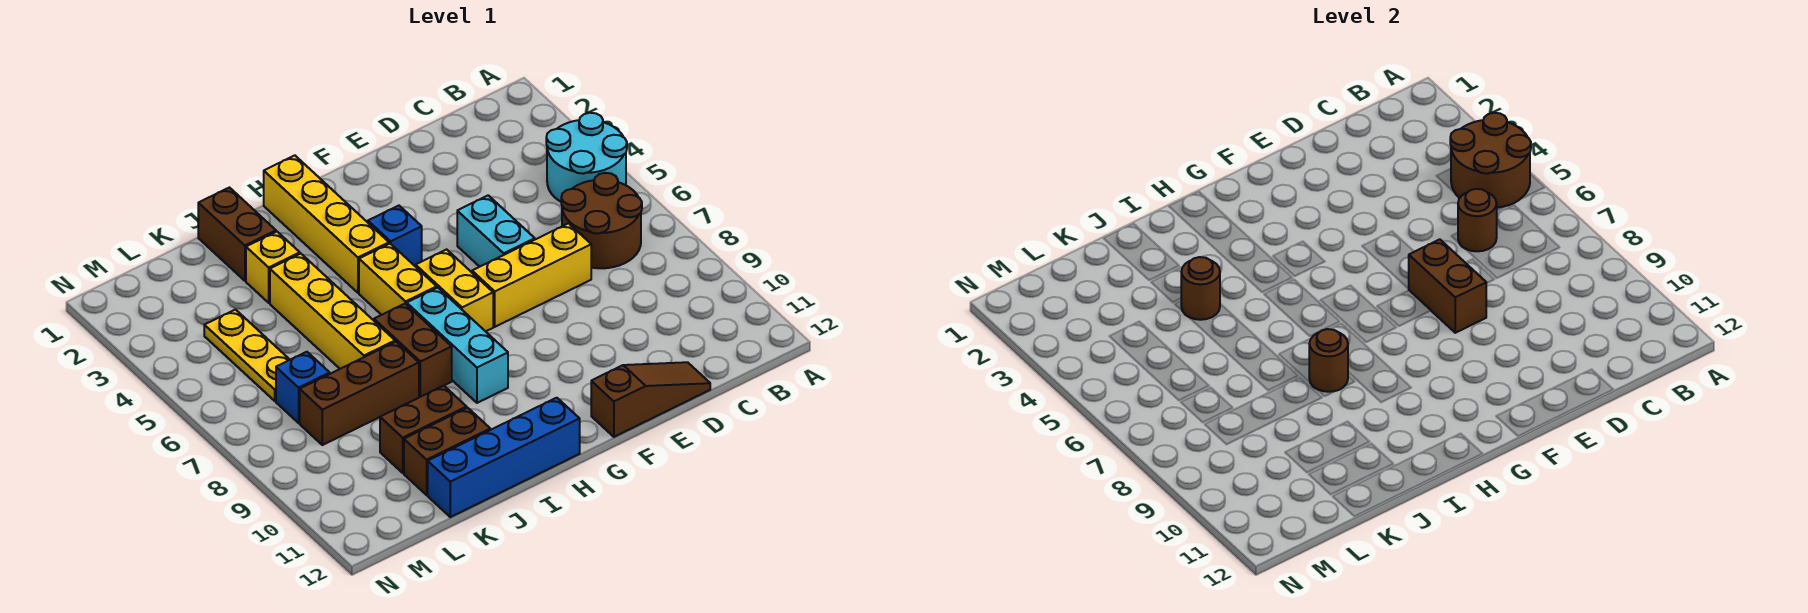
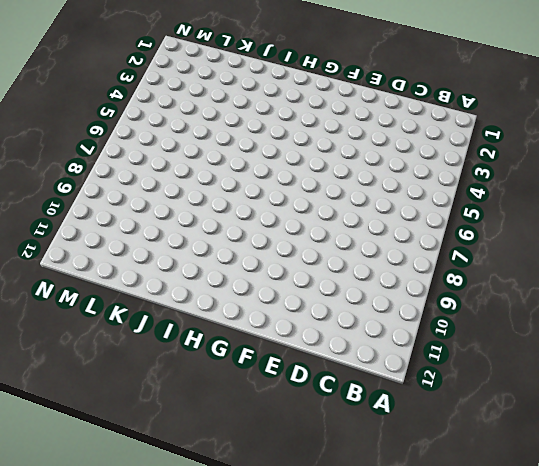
none -> cyan round brick A4:B5 level 1
none -> brown round brick B6:C7 level 1
none -> yellow brick D7:F7 level 1

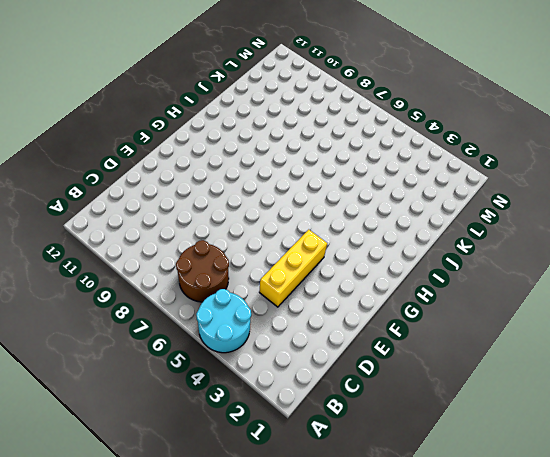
yellow brick D4:F4 level 1 -> yellow brick D7:F7 level 1
none -> brown slope D12:F12 level 1 top F
none -> cyan brick E5:E6 level 1
none -> blue brick G4 level 1

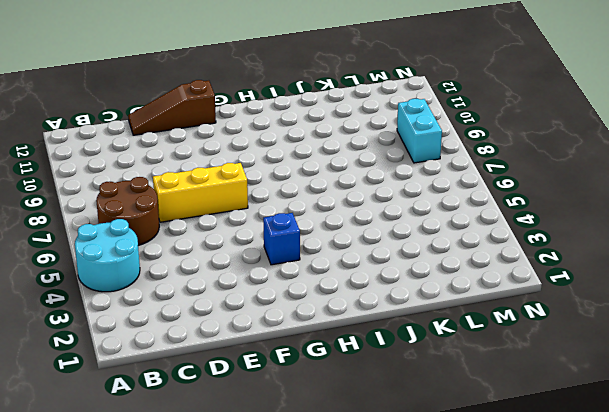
cyan brick M8:M9 level 1 -> cyan brick E5:E6 level 1
none -> yellow brick G6:G7 level 1
none -> yellow brick H1:H4 level 1
none -> yellow brick H5:H6 level 1

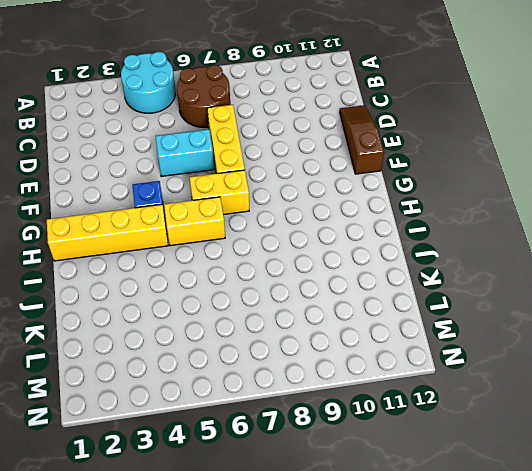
none -> cyan brick H7:H9 level 1
none -> blue brick H12:K12 level 1
none -> brown brick I7:I8 level 1

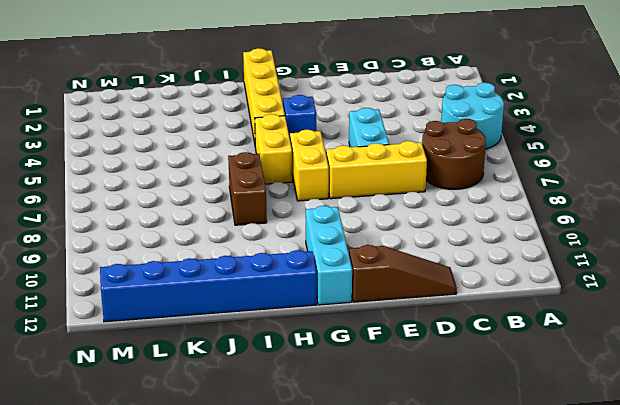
cyan brick G10:G12 level 1 -> cyan brick H7:H9 level 1
blue brick H12:M12 level 1 -> blue brick H12:K12 level 1
none -> brown brick J1:J2 level 1
none -> yellow brick J3 level 1
none -> yellow brick J4:J7 level 1

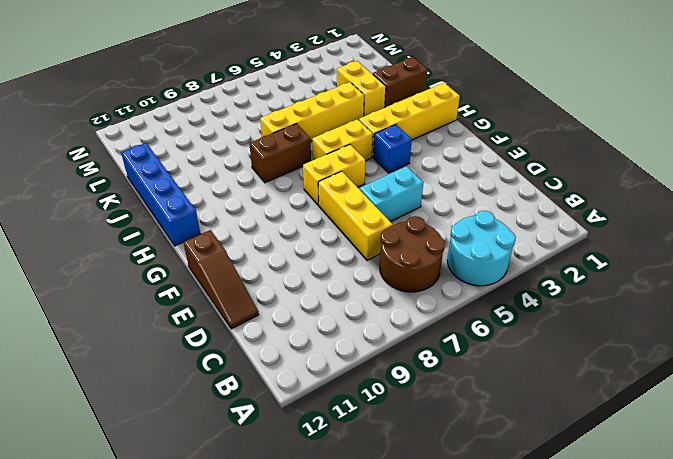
yellow brick J3:K3 level 1 -> yellow brick J3 level 1
none -> cyan brick H7:H9 level 1
none -> brown brick J8:L8 level 1
none -> brown brick J10:K10 level 1

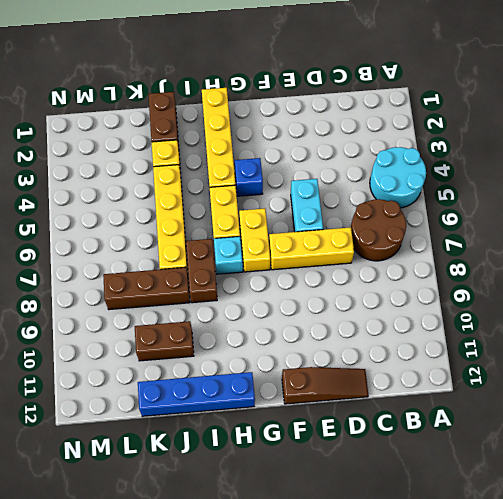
cyan brick H7 level 1 -> cyan brick H7:H9 level 1
none -> brown brick J11:K11 level 1
none -> yellow plate L4:L6 level 1
none -> blue brick L7 level 1

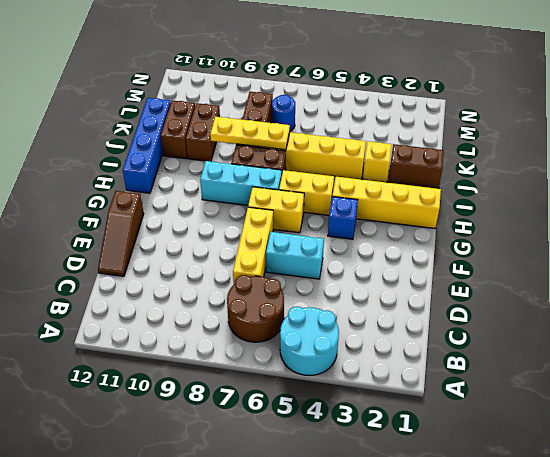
yellow plate J7:J9 level 2 -> yellow plate L4:L6 level 1
blue round brick L7 level 1 -> blue brick L7 level 1
none -> brown round brick A4:B5 level 2
none -> brown round brick C6 level 2
none -> brown brick E7:E8 level 2

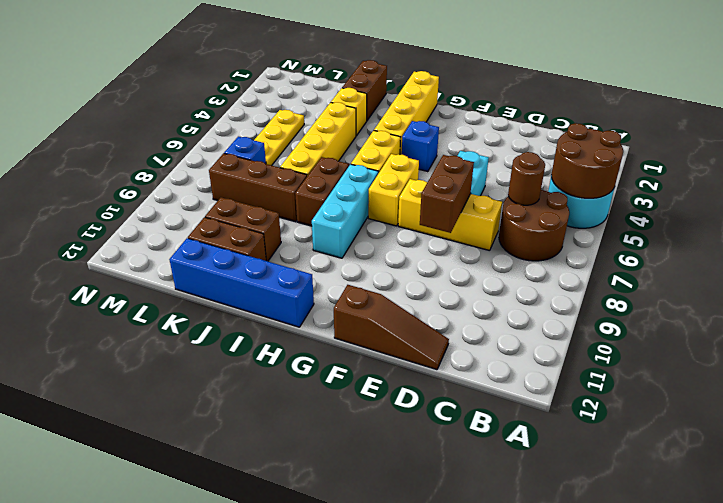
none -> brown round brick I8 level 2
none -> brown round brick J4 level 2

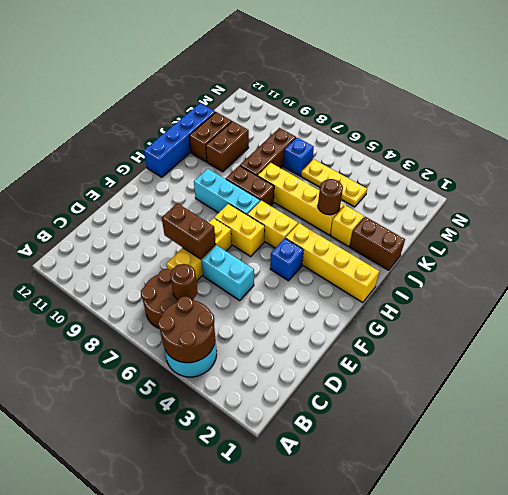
none -> brown slope D12:F12 level 1 top F
none -> brown round brick I8 level 2

